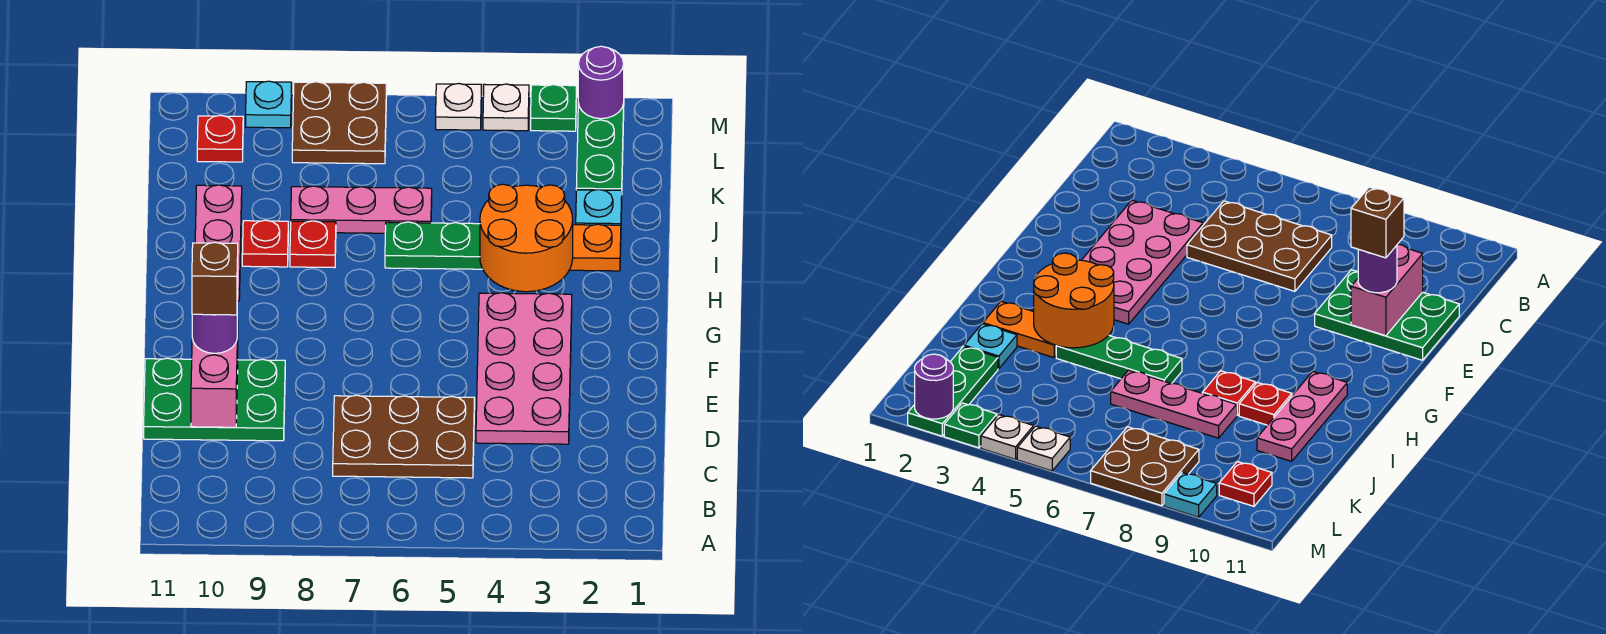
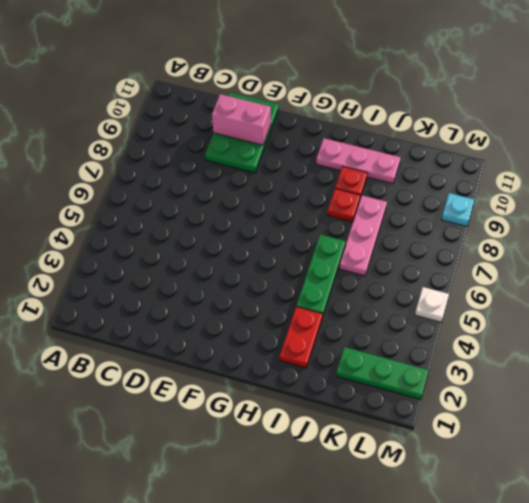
red plate I2:I3 level 1 -> orange plate I2:I3 level 1
none -> brown plate C5:D7 level 1
none -> pink plate D3:G4 level 1
none -> cyan plate J2 level 1

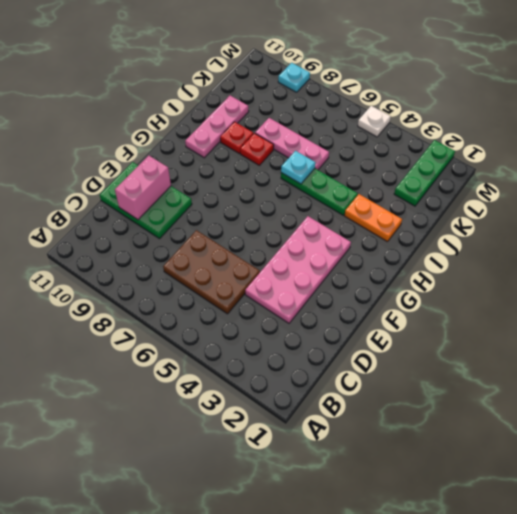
cyan plate I6 level 2 -> cyan plate J2 level 1
none -> brown plate L7:M8 level 1
none -> red plate L10 level 1
none -> green plate M3 level 1

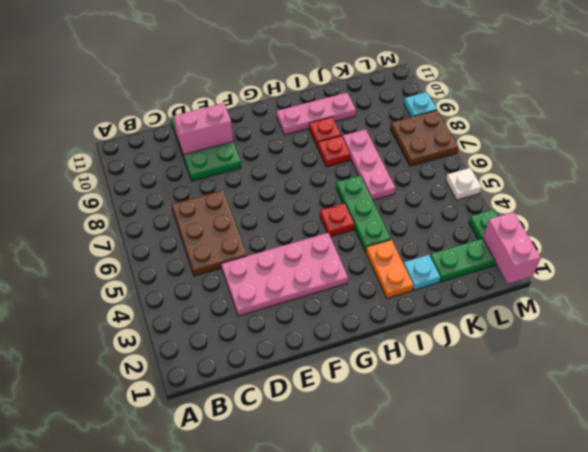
red plate H5 level 1 -> red plate L10 level 1
pink brick M1:M2 level 2 -> purple round brick M2 level 2
none -> white plate M4 level 1
none -> orange round brick H3:I4 level 2
none -> purple round brick E10 level 3

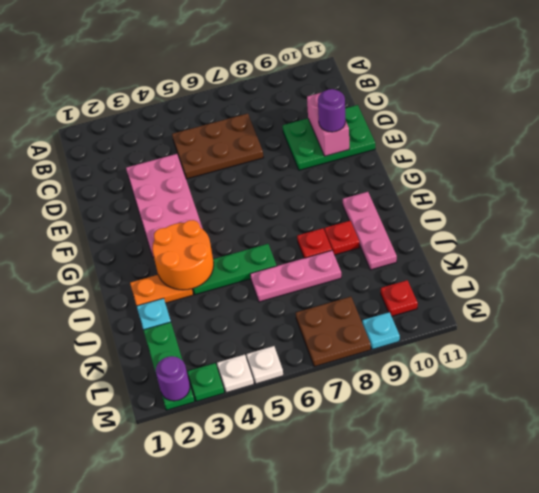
none -> brown brick E10 level 4

